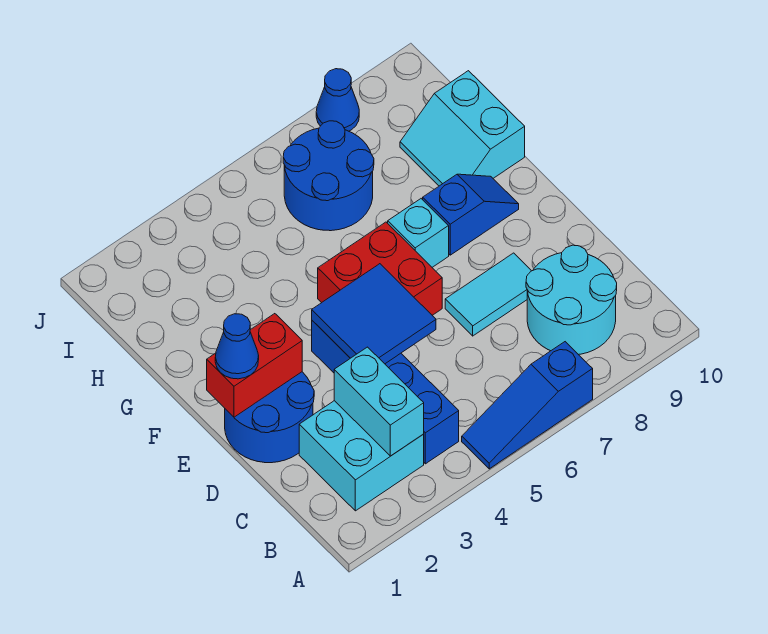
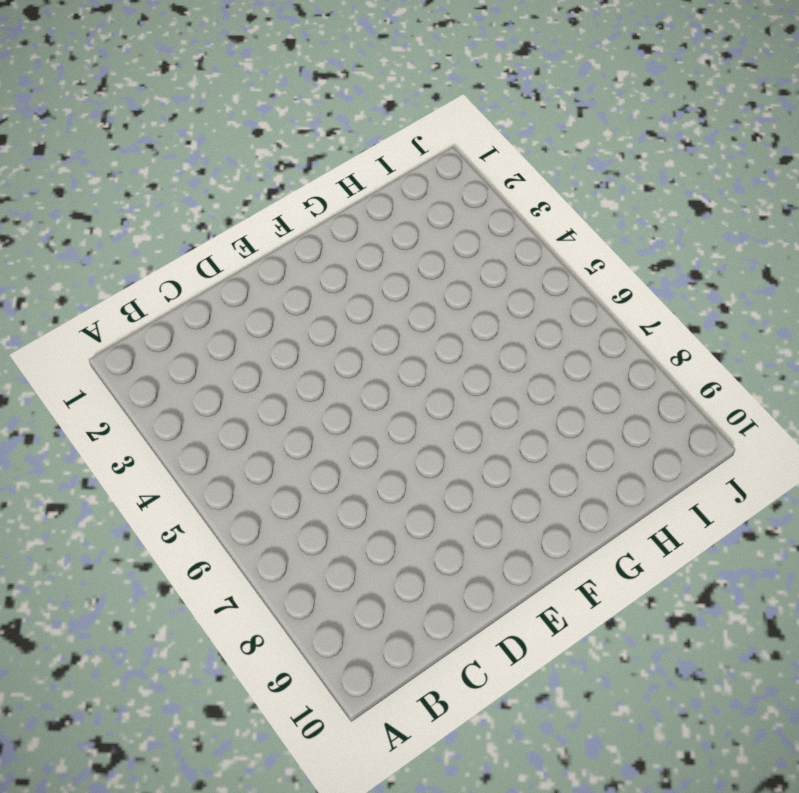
none -> blue slope A5:A7 level 1 top 7
none -> cyan brick B2:C3 level 1
none -> blue brick B4:E4 level 1

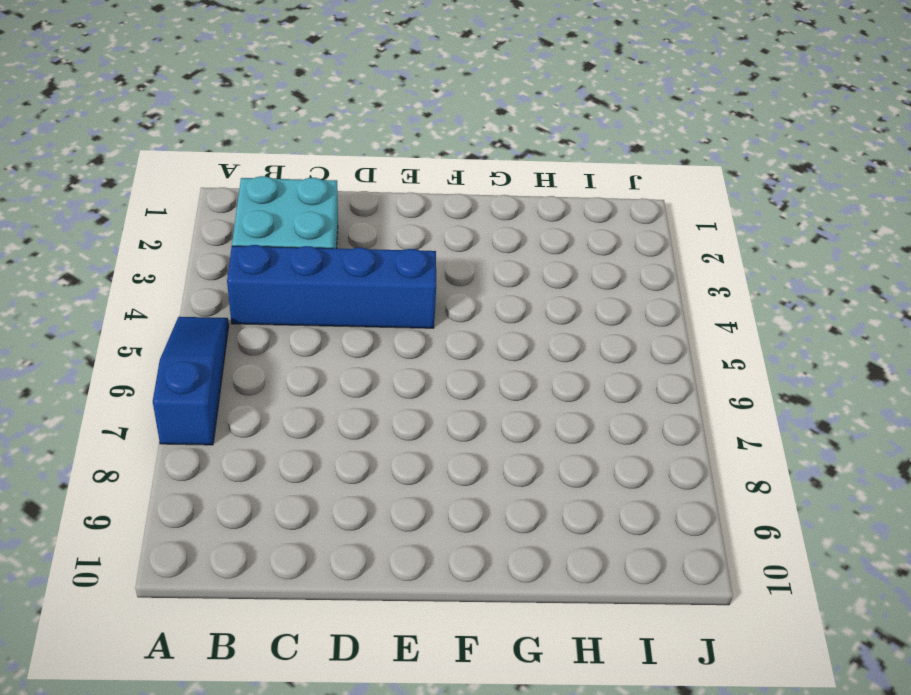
none -> cyan round brick B8:C9 level 1
none -> blue round brick D1:E2 level 1
none -> cyan tile D7:D8 level 1

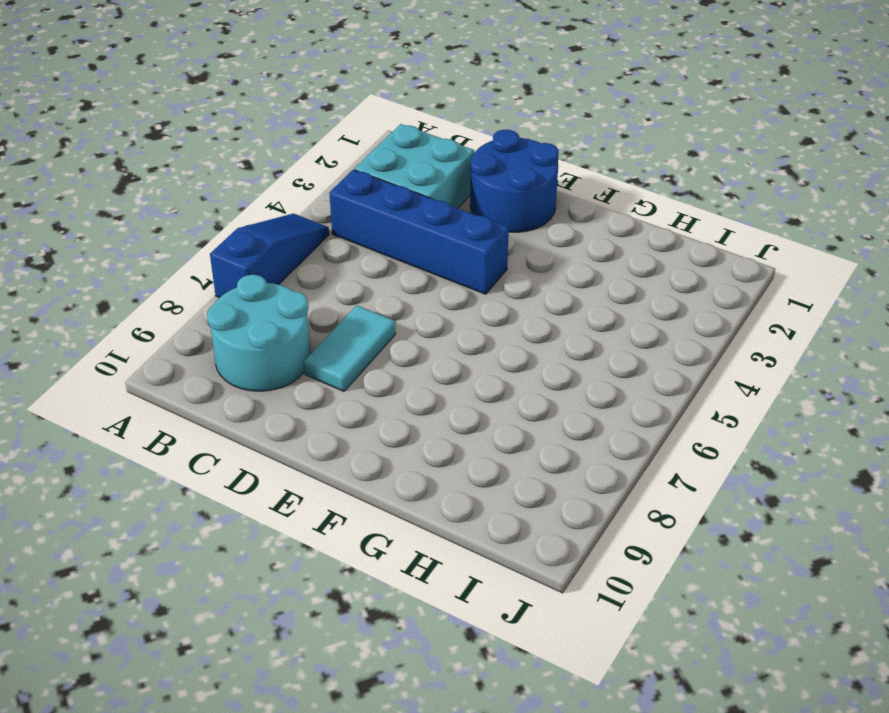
none -> red brick E5:F6 level 1
none -> cyan brick F7 level 1
none -> blue slope F8:F9 level 1 top 8

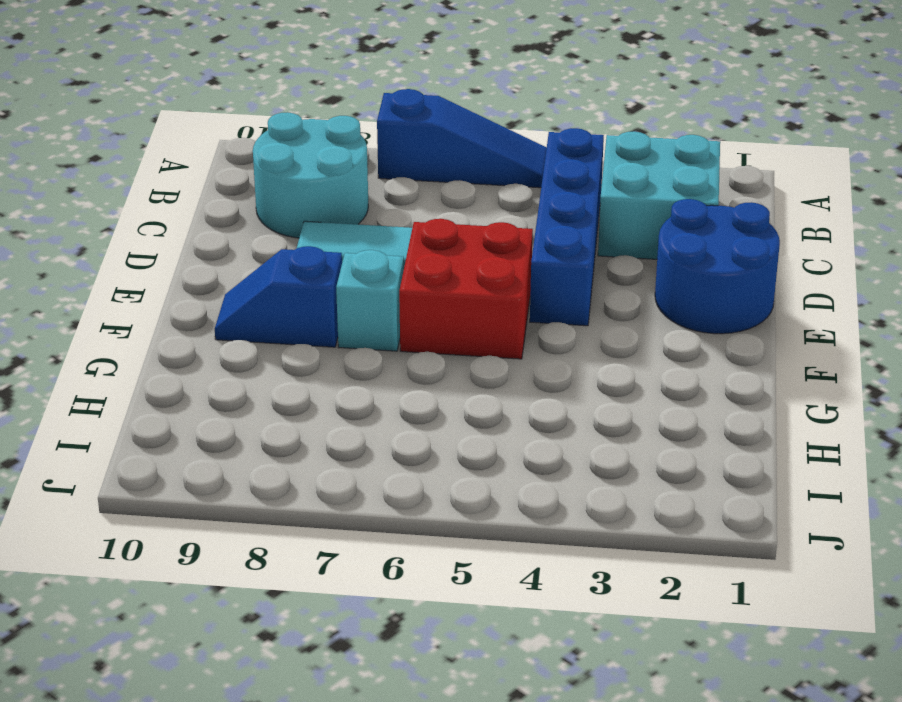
none -> cyan slope G9:H10 level 1 top 10
none -> blue round brick H6:I7 level 1
none -> blue cone J8 level 1

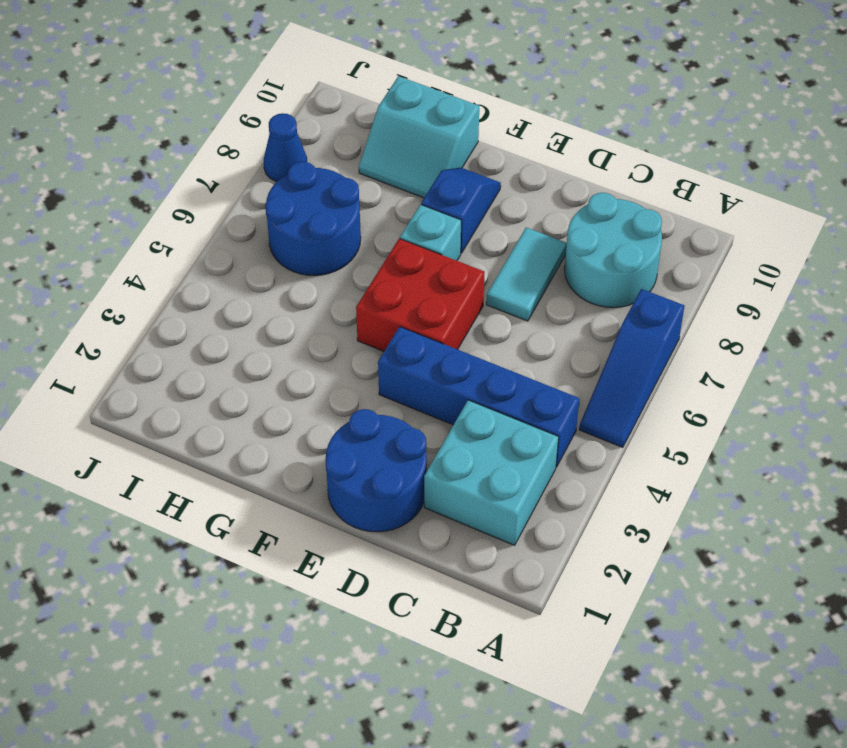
none -> cyan brick B3:C3 level 2
none -> blue tile D4:E5 level 2
none -> red brick E1:E2 level 2

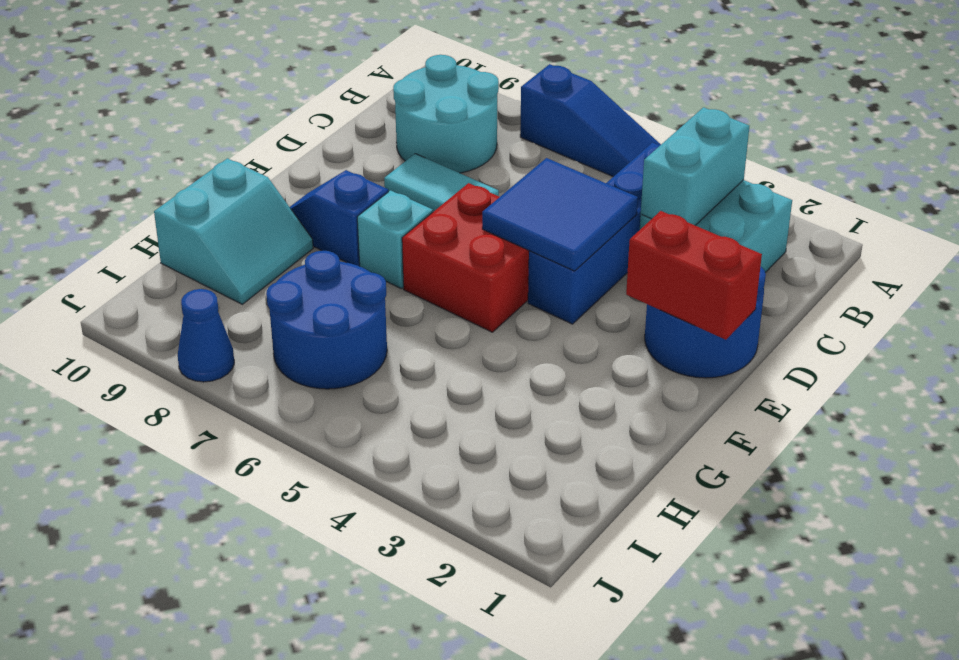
none -> blue cone E1 level 3

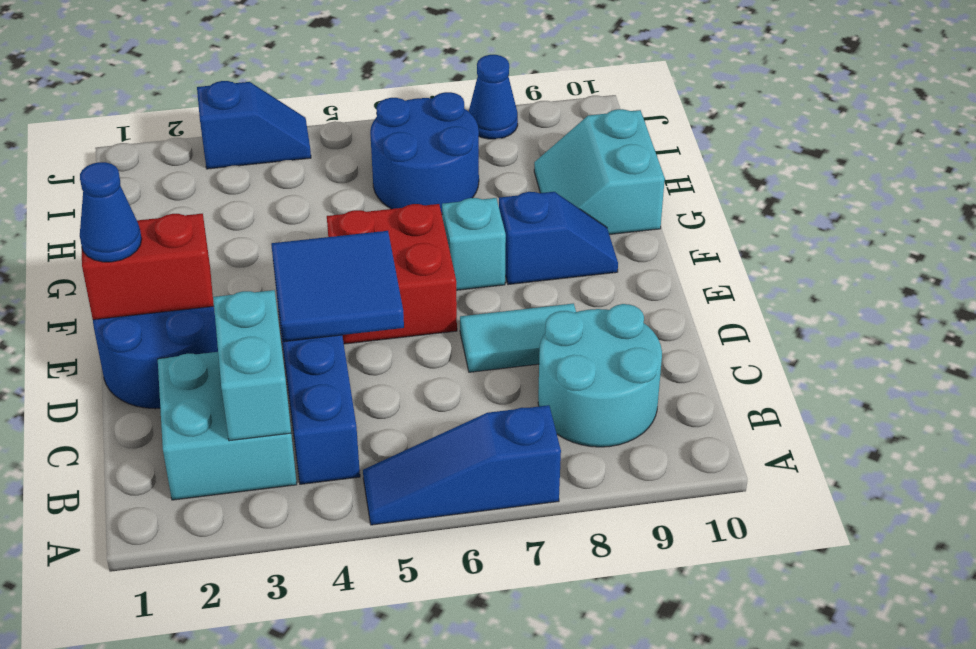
blue slope J3:J4 level 1 top 3 -> none

